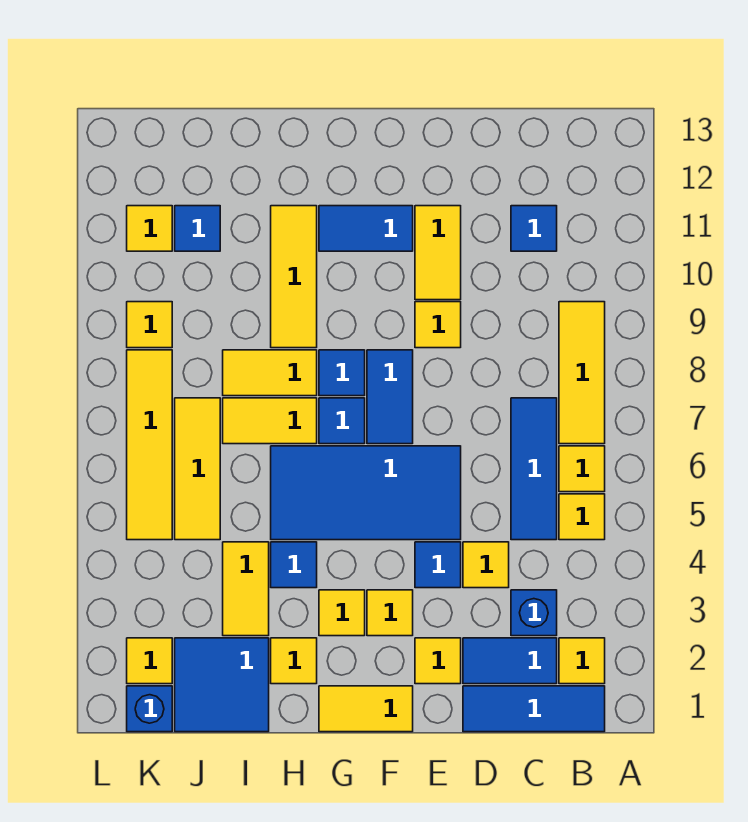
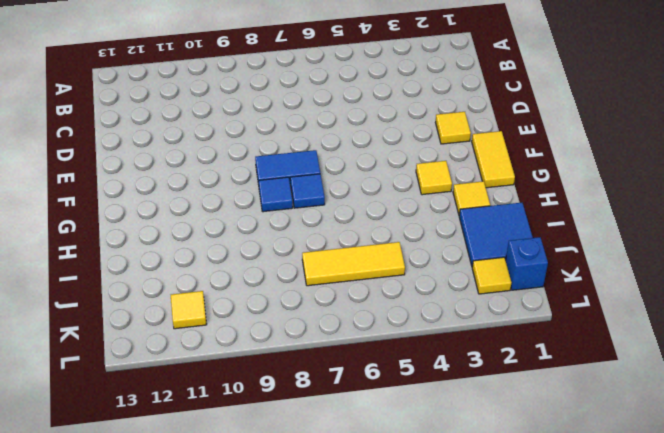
none -> blue tile B1:D1 level 1
none -> yellow tile B2 level 1
none -> yellow tile B5 level 1
none -> yellow tile B6 level 1

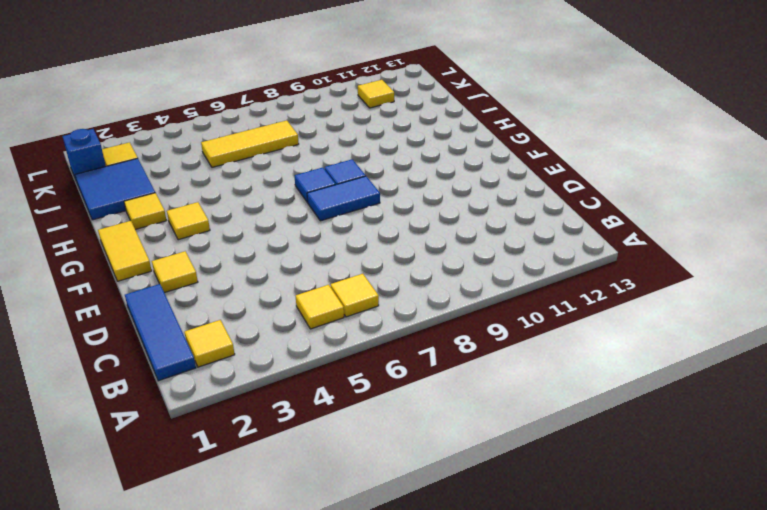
none -> yellow tile B7:B9 level 1
none -> blue tile C2:D2 level 1
none -> blue brick C3 level 1
none -> blue tile C5:C7 level 1

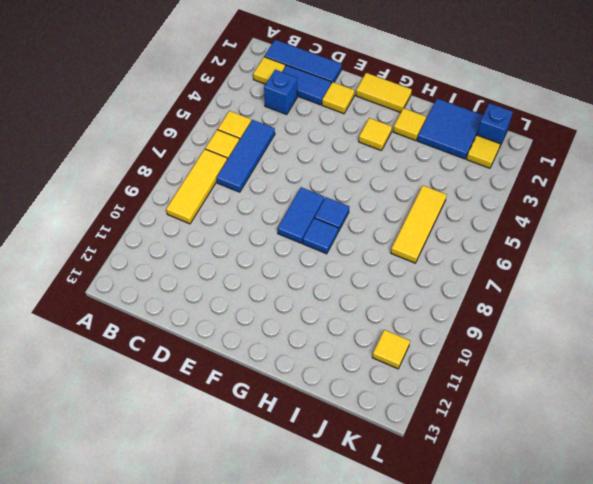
none -> blue tile C11 level 1
none -> yellow tile D4 level 1
none -> blue tile E4 level 1
none -> blue tile E5:H6 level 1

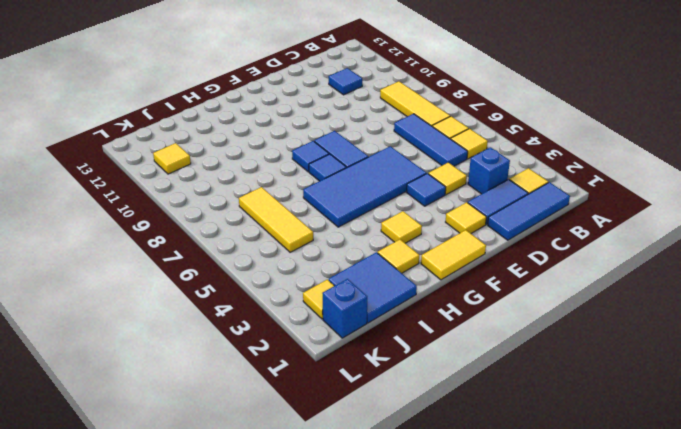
none -> yellow tile E9 level 1
none -> yellow tile E10:E11 level 1
none -> yellow tile F3 level 1
none -> blue tile F11:G11 level 1

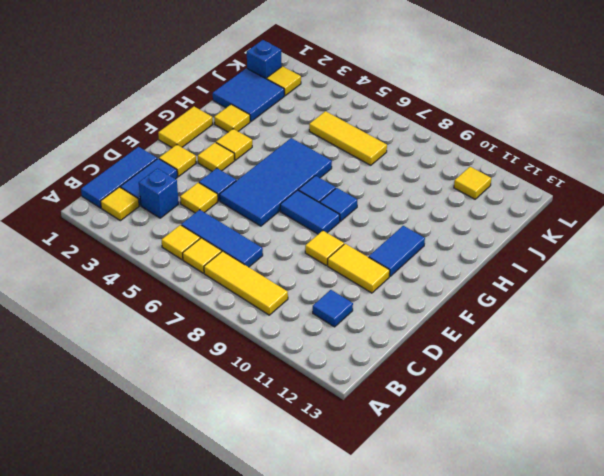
none -> blue tile H4 level 1
none -> yellow tile H7:I7 level 1
none -> yellow tile H8:I8 level 1
none -> yellow tile H9:H11 level 1

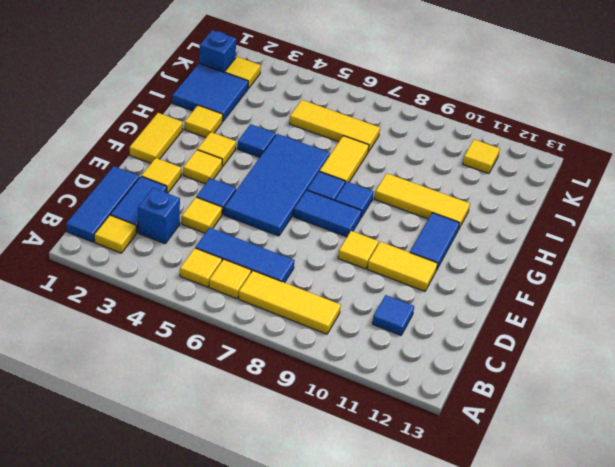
none -> yellow tile H8:I8 level 1
none -> yellow tile I3:I4 level 1
none -> blue tile J11 level 1
none -> yellow tile K5:K8 level 1

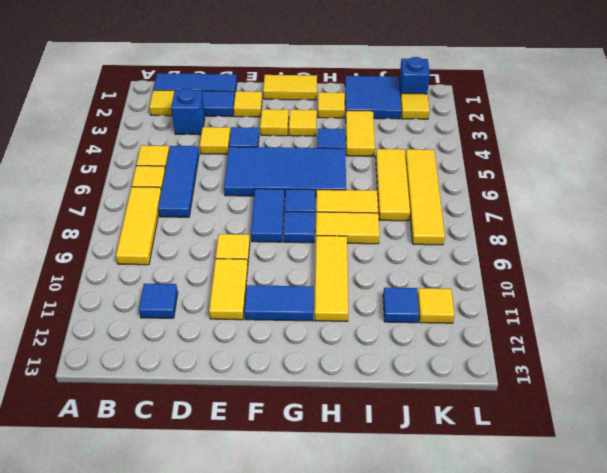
none -> yellow tile K9 level 1

